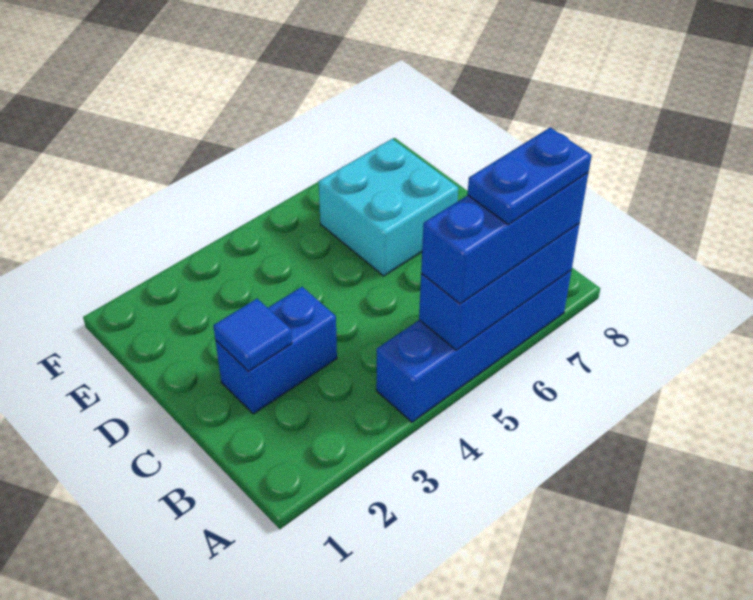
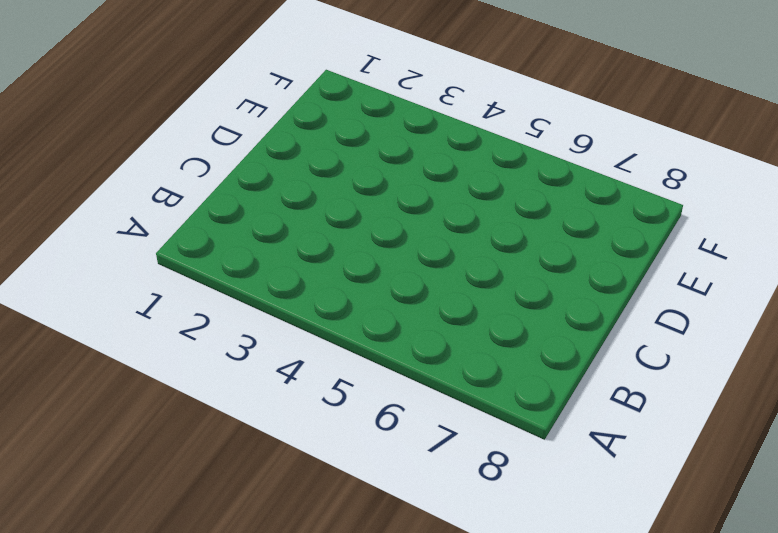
none -> blue brick A4:A7 level 1
none -> blue brick C2:C3 level 1

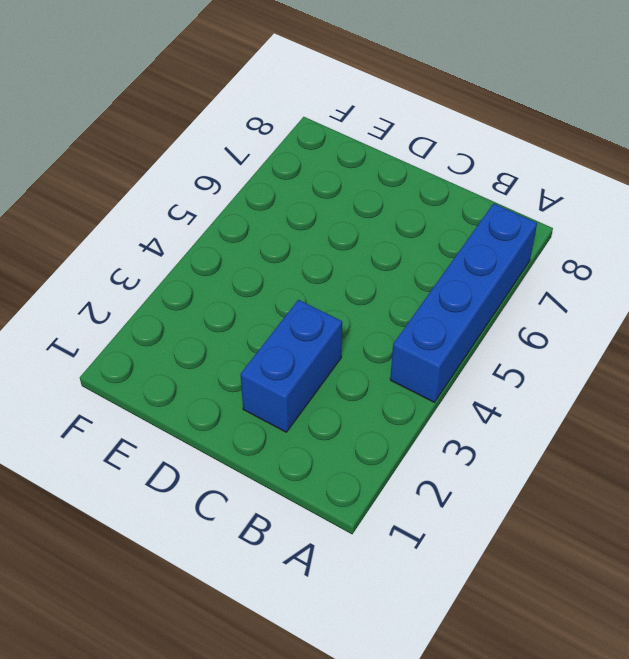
none -> cyan brick D6:E7 level 1
none -> blue brick A5:A7 level 2

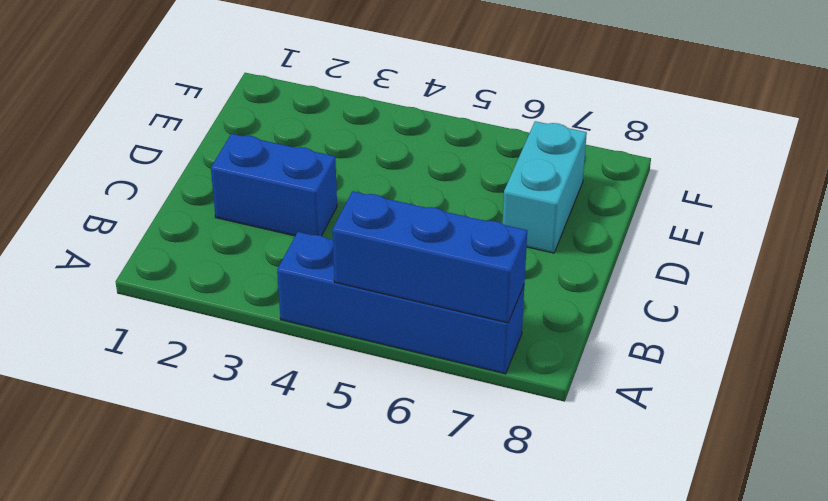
cyan brick D7:E7 level 1 -> cyan brick D6:E7 level 1
none -> blue tile C2 level 2
none -> blue brick A5:A7 level 3

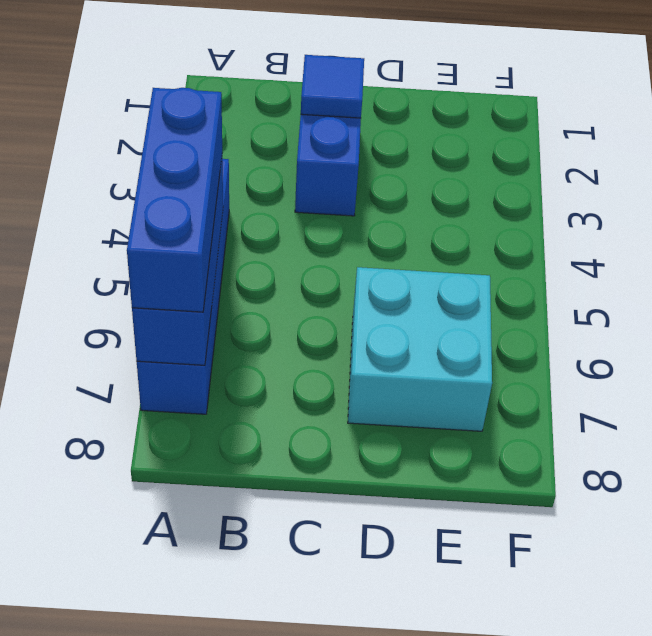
none -> blue plate A6:A7 level 4

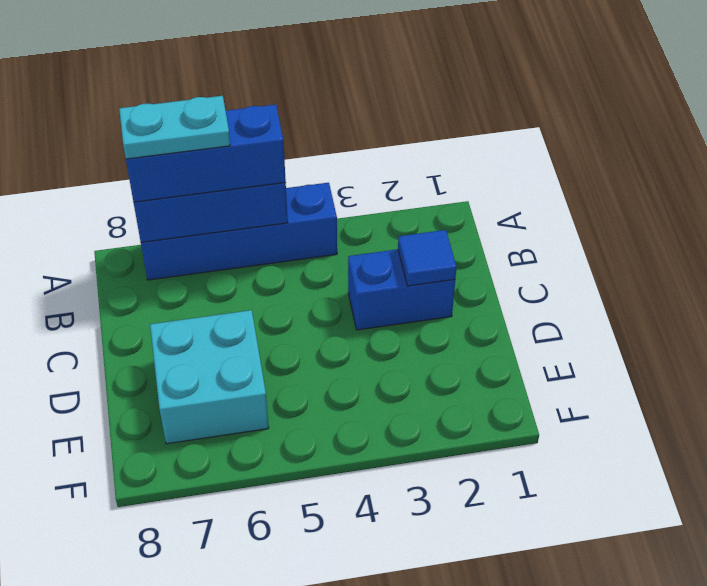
cyan plate A6:A7 level 4 -> blue plate A6:A7 level 4

